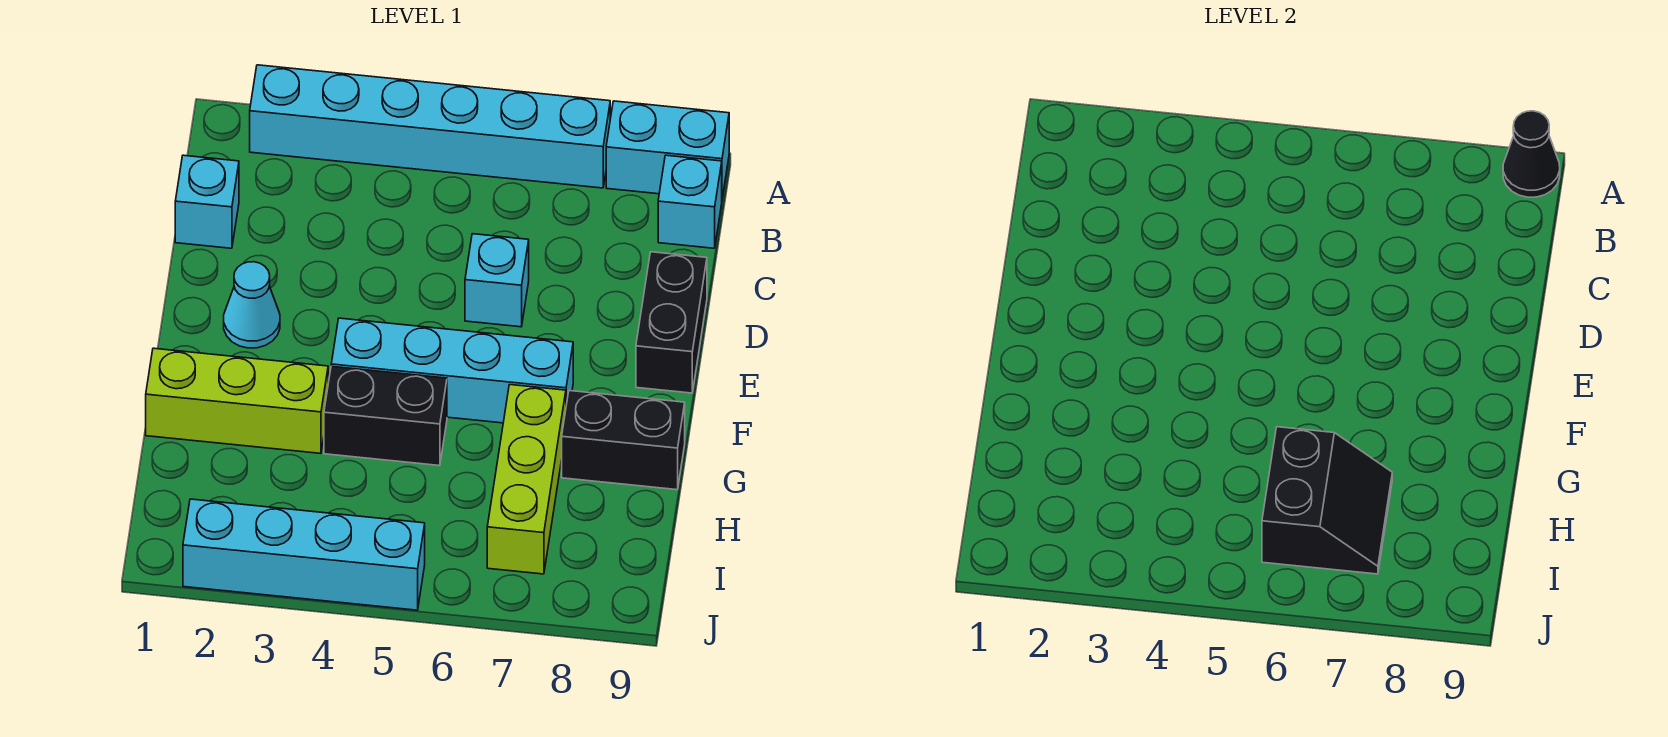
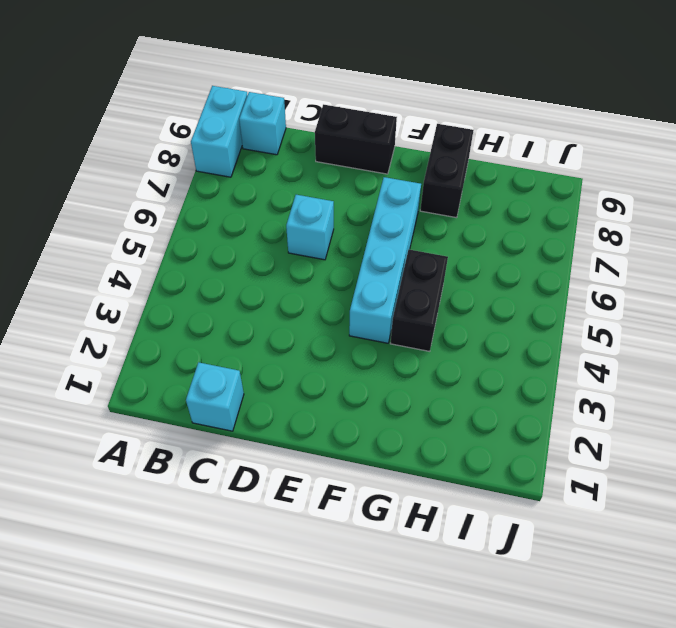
none -> cyan brick A2:A7 level 1
none -> cyan cone E2 level 1
none -> lime brick G1:G3 level 1

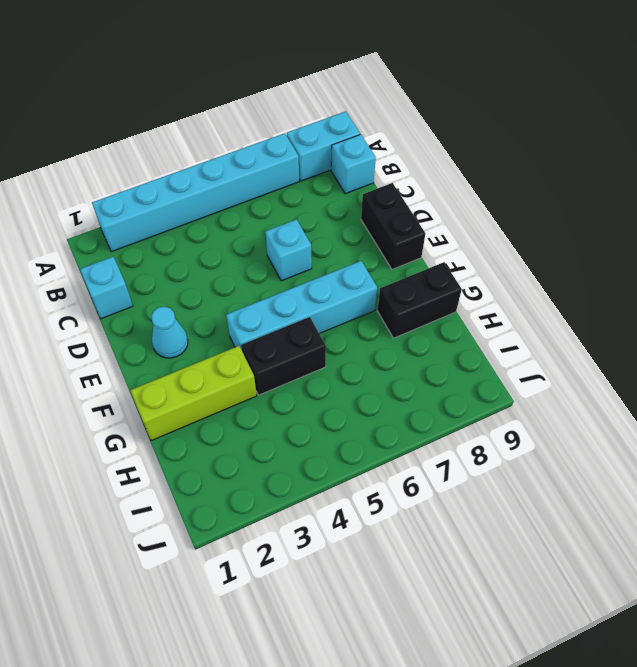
none -> lime brick G7:I7 level 1
none -> cyan brick J2:J5 level 1
none -> black cone A9 level 2

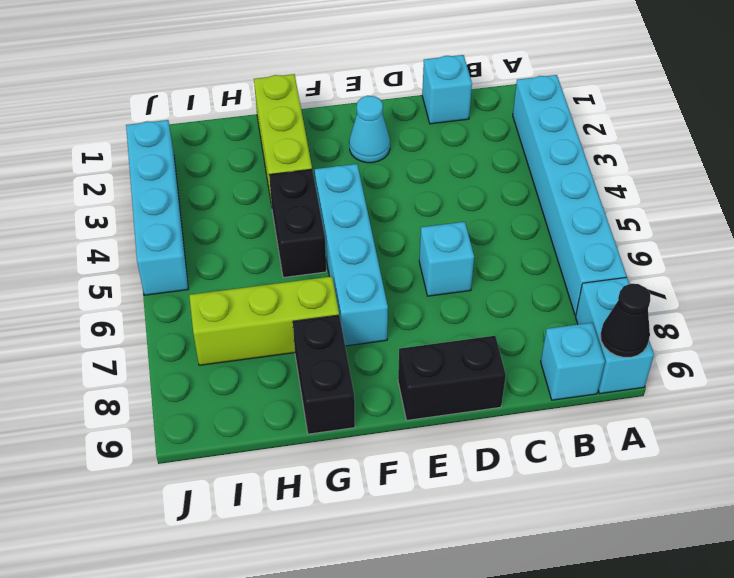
none -> black slope H6:I7 level 2 top 6

